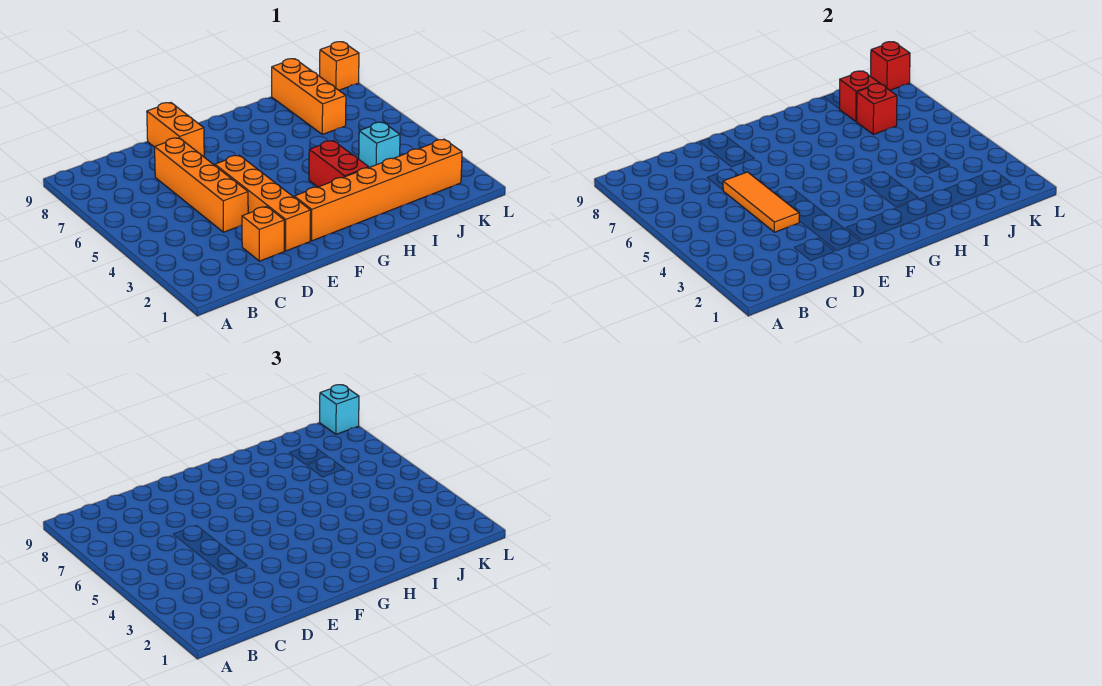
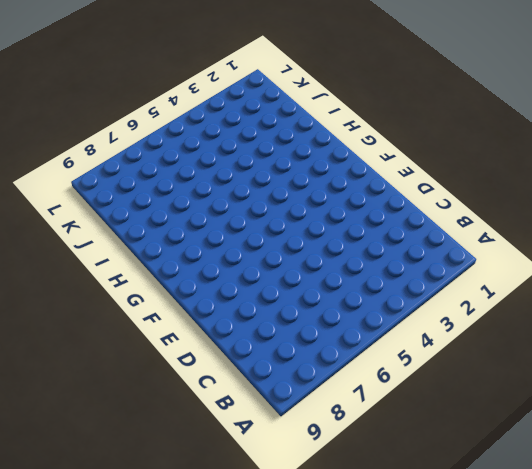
none -> orange brick D2 level 1
none -> orange brick D4:D7 level 1
none -> orange brick E2:E5 level 1

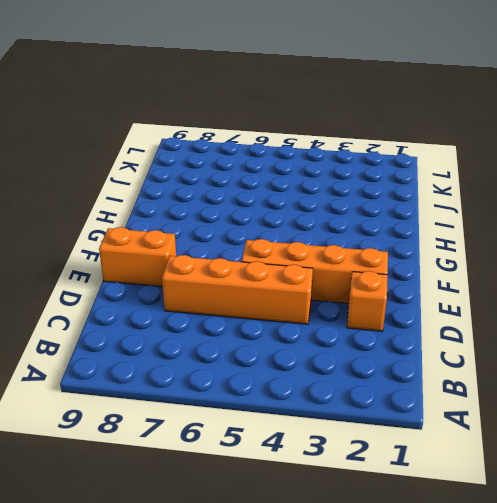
none -> orange brick F2:K2 level 1
none -> red brick H3:H4 level 1
none -> cyan brick J4 level 1

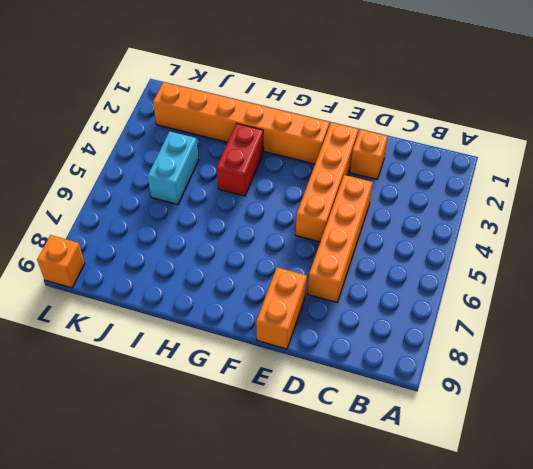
cyan brick J4:J5 level 1 -> cyan brick J4 level 1
none -> orange brick J7:J9 level 1
none -> orange tile D4:D6 level 2
none -> red brick J7 level 2

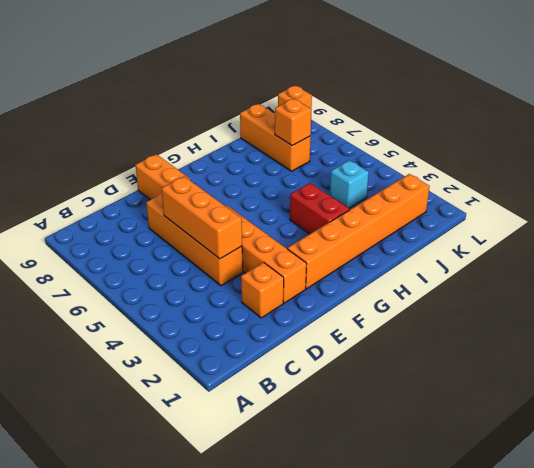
orange brick D4:D6 level 2 -> orange tile D4:D6 level 2
orange brick J7 level 2 -> red brick J7 level 2
none -> red brick J8 level 2
none -> red brick L9 level 2
none -> cyan brick L9 level 3

